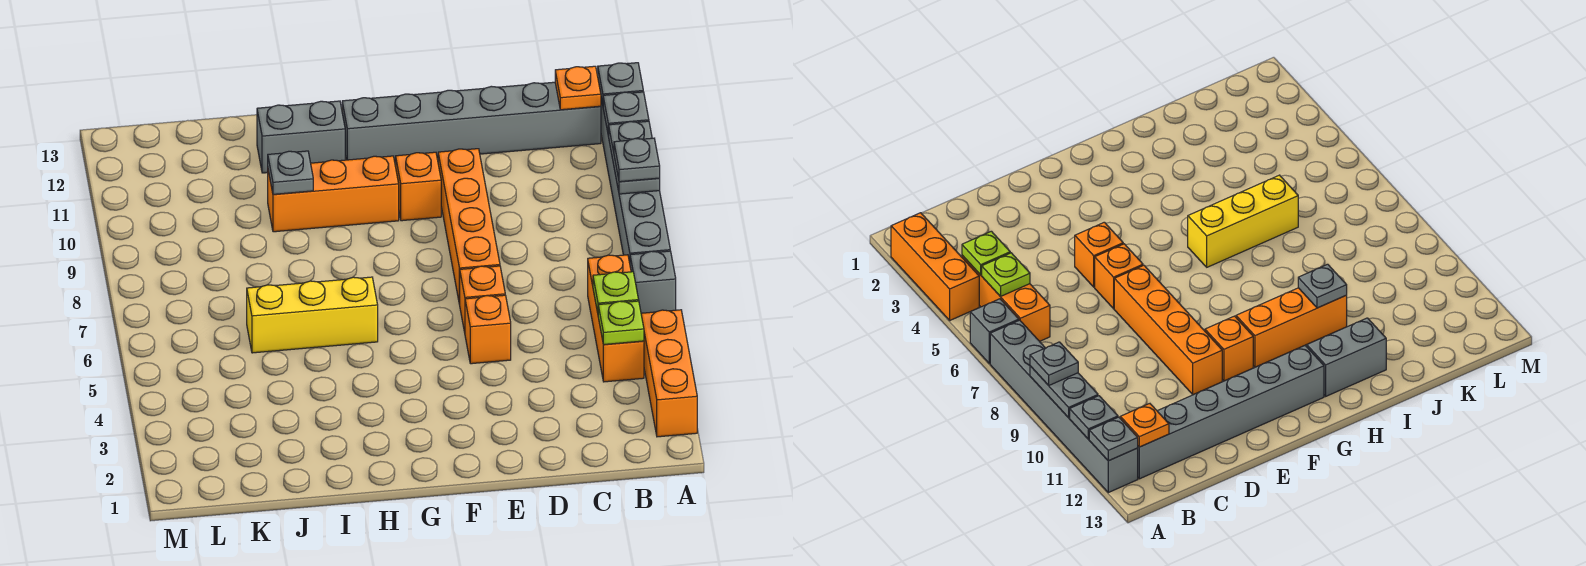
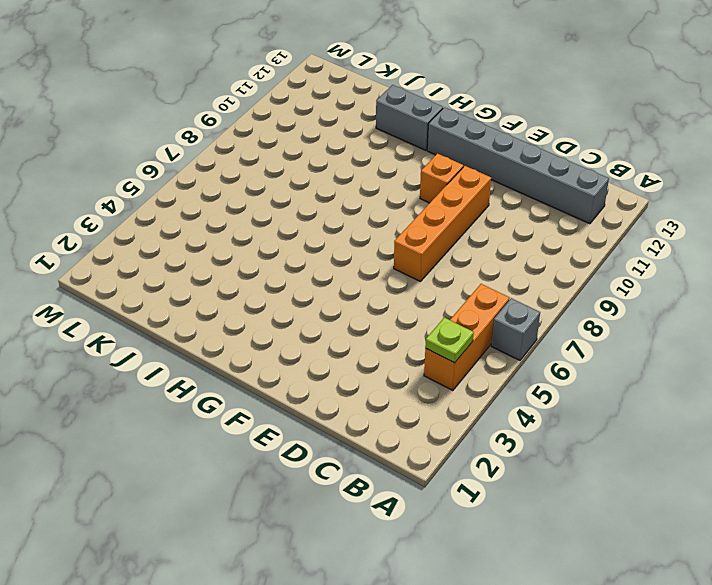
none -> orange brick A2:A4 level 1
none -> grey brick A7:A12 level 1
none -> orange brick E5 level 1

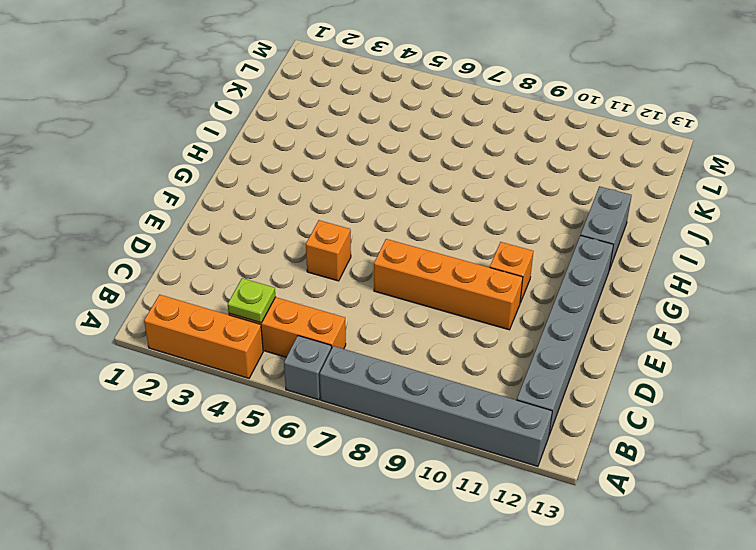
none -> orange brick E6 level 1
none -> orange brick G10:I10 level 1
none -> yellow brick H6:J6 level 1

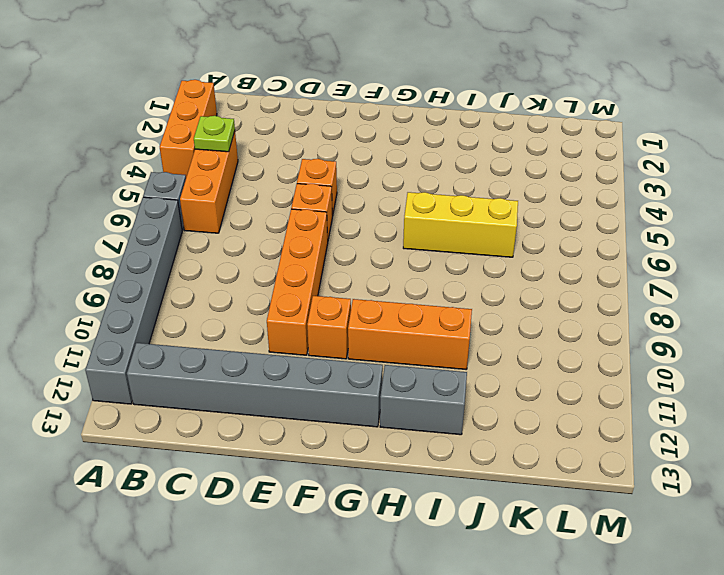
none -> grey plate A9:A10 level 2
none -> grey plate A11 level 2
none -> grey plate A12 level 2

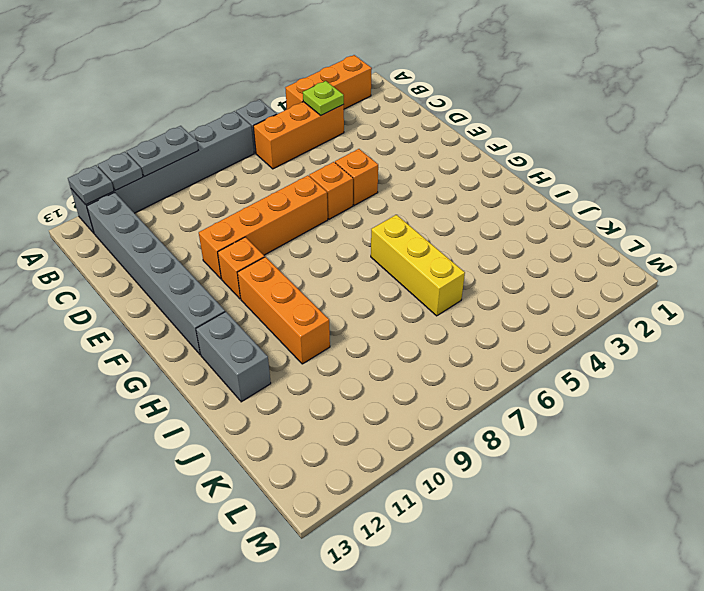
none -> lime plate B5 level 2
none -> orange plate B12 level 2
none -> grey plate I10 level 2

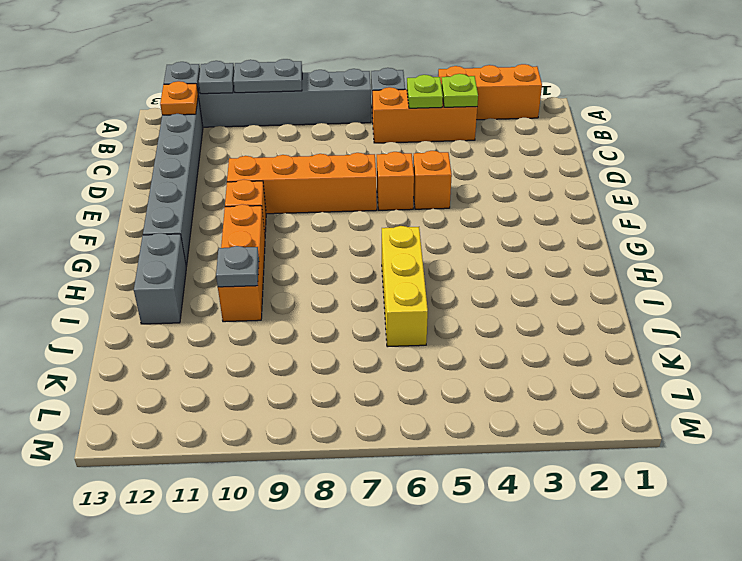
none -> grey plate A9 level 3

